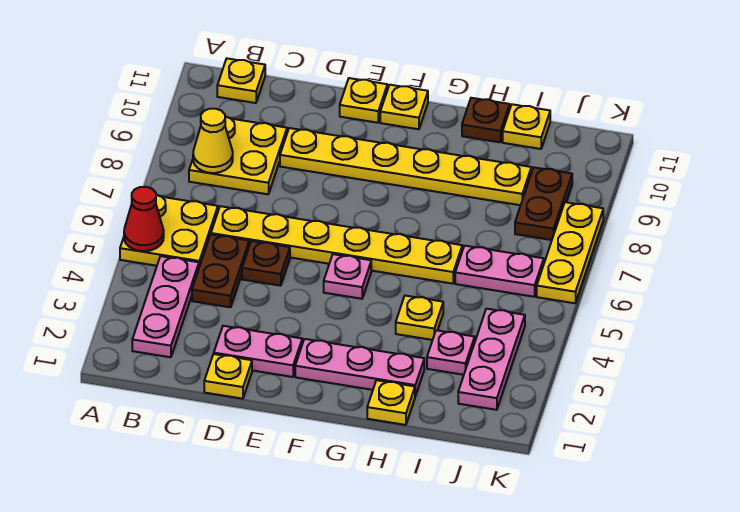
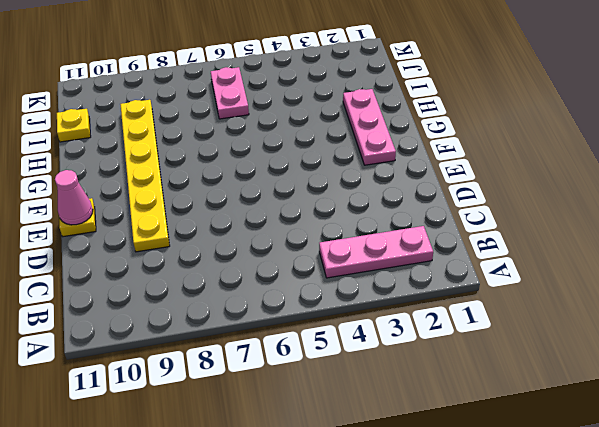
pink cone E11 level 2 -> none
none -> yellow plate A5:B6 level 1
none -> yellow plate B8:C9 level 1
none -> yellow plate B11 level 1

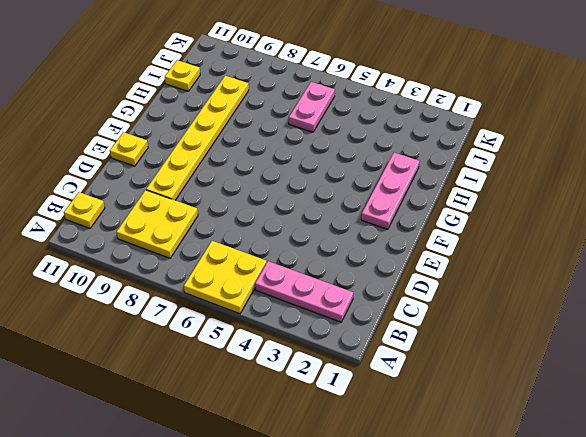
none -> brown plate C4:C5 level 1
none -> yellow plate C6:H6 level 1
none -> yellow plate D1 level 1

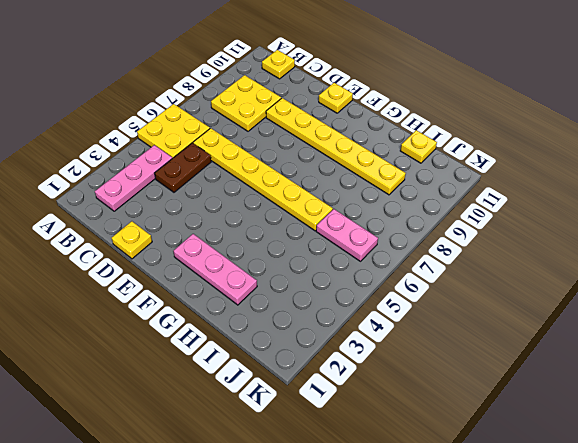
none -> pink plate D2:E2 level 1
none -> brown plate D5 level 1
none -> pink plate F5 level 1

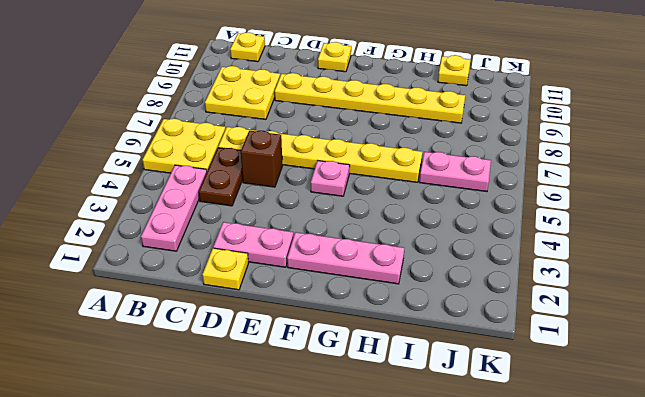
brown brick D5 level 1 -> brown plate D5 level 1
none -> yellow plate F11 level 1
none -> yellow plate H1 level 1
none -> yellow plate H4 level 1

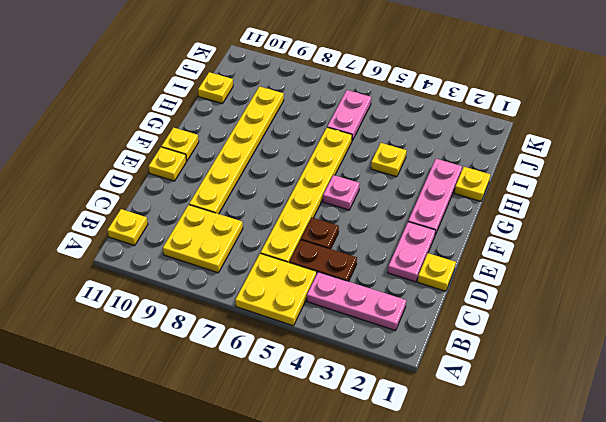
none -> brown plate H11 level 1
none -> pink plate I3 level 1
none -> pink plate J2:J4 level 1

